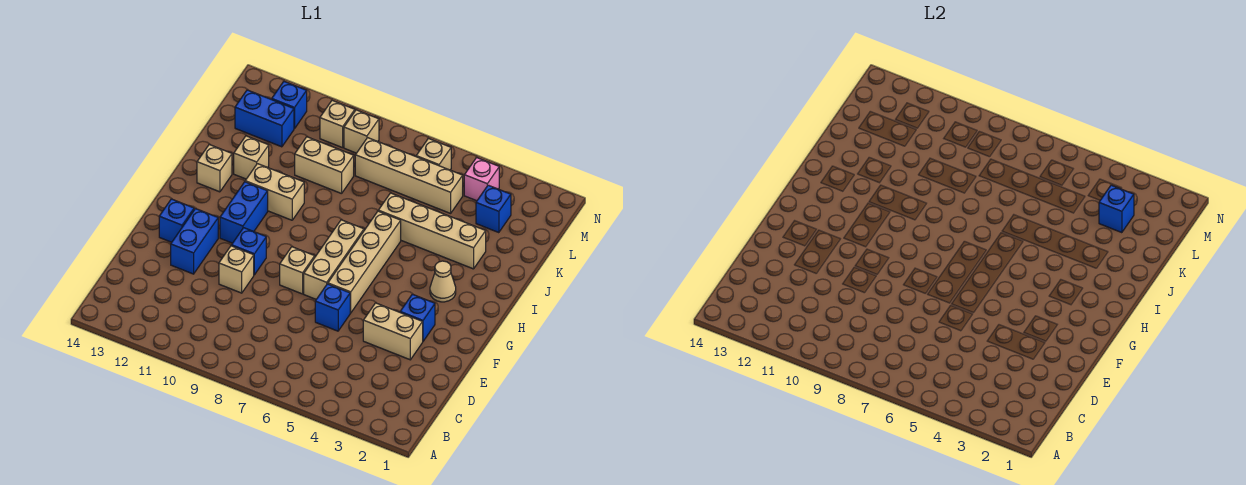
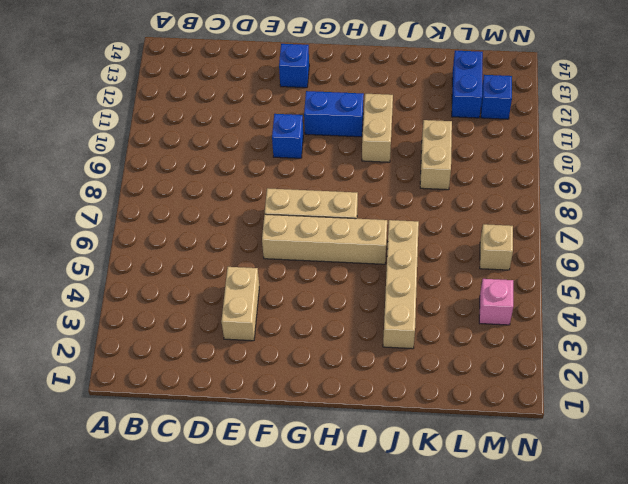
none -> blue brick E6 level 1
none -> tan brick E10 level 1
none -> blue brick E12:F12 level 1

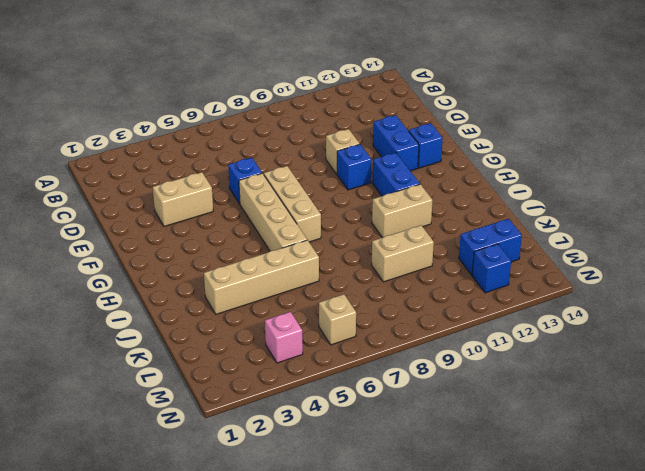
none -> blue brick F3 level 1
none -> tan brick F8 level 1
none -> tan cone H3 level 1

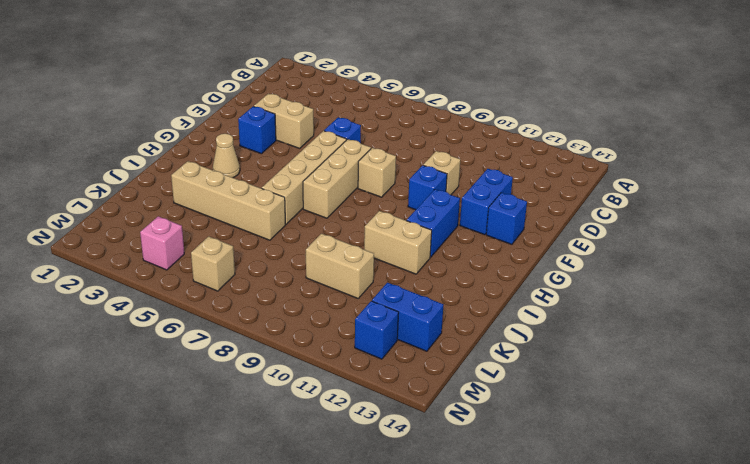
none -> tan brick I13 level 1
none -> tan brick J12 level 1
none -> blue brick L3 level 1

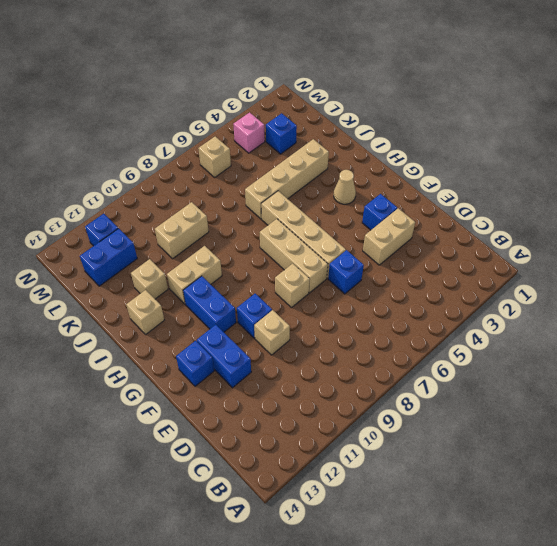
none -> tan brick L5:L8 level 1
none -> tan brick M9 level 1
none -> tan brick M10 level 1

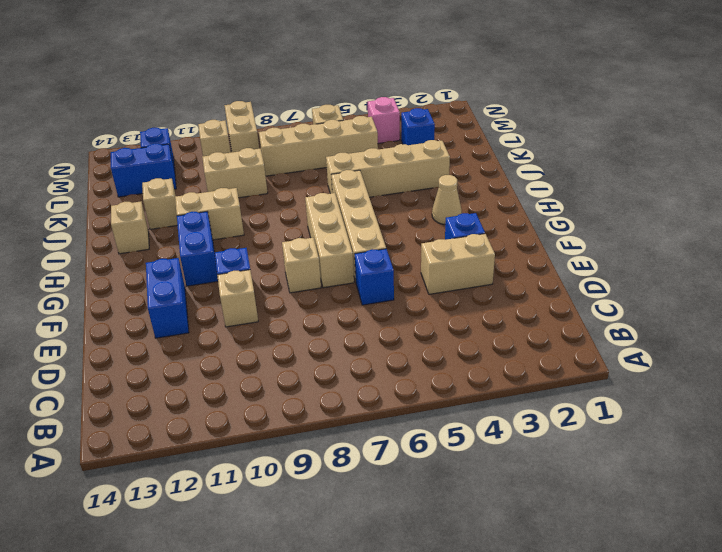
tan brick M9:N9 level 1 -> tan brick M9 level 1
none -> blue brick F13 level 1
none -> blue brick L3 level 2

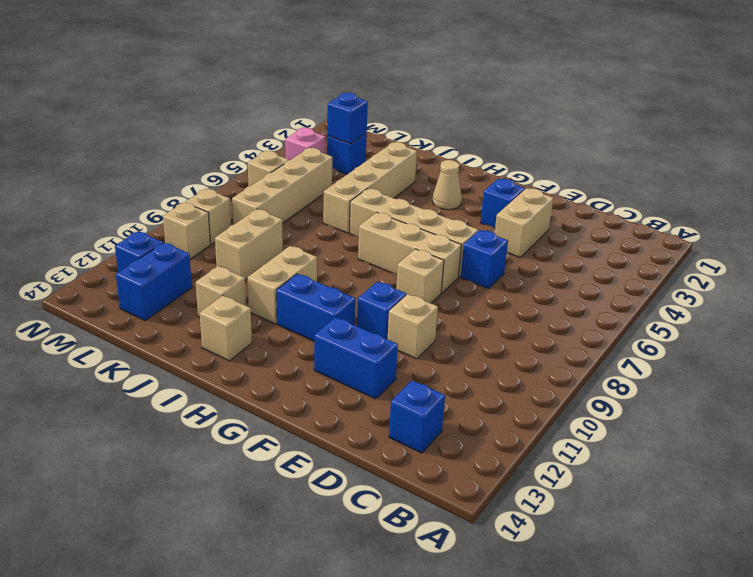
blue brick C13 level 1 -> blue brick F13 level 1

